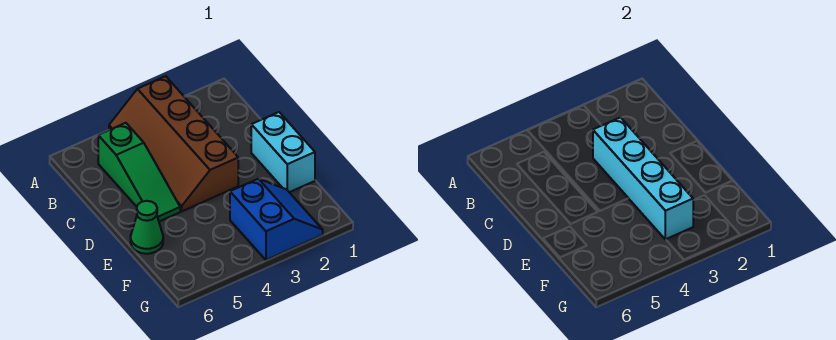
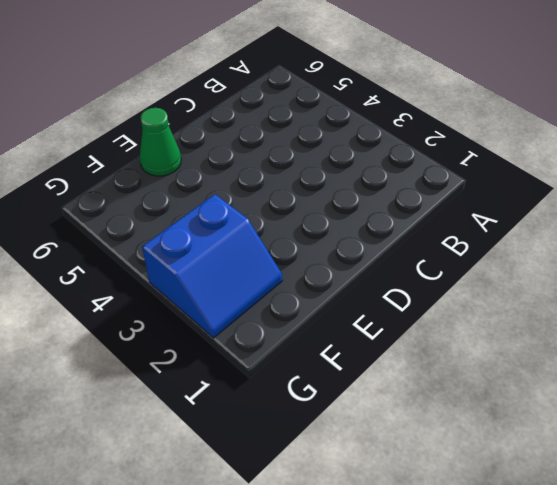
none -> brown slope A3:D4 level 1 top 3
none -> green slope B5:D5 level 1 top B

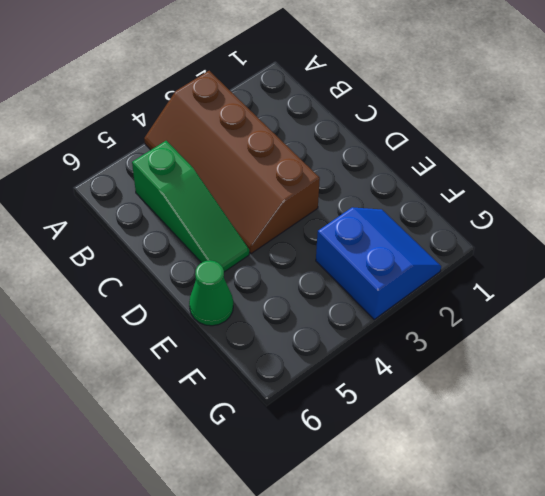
none -> cyan brick D1:E1 level 1
none -> cyan brick C3:F3 level 2

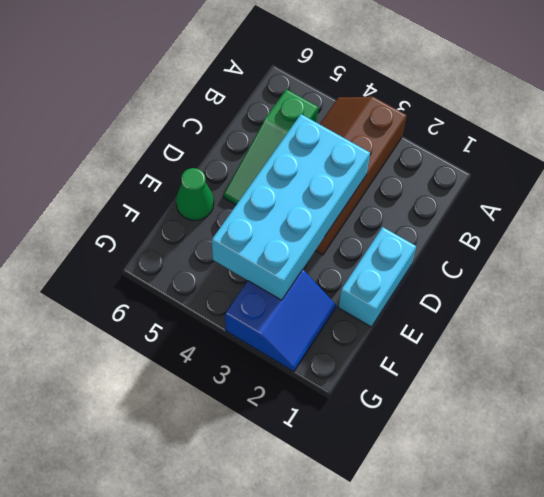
cyan brick C3:F4 level 2 -> cyan brick C3:F3 level 2

